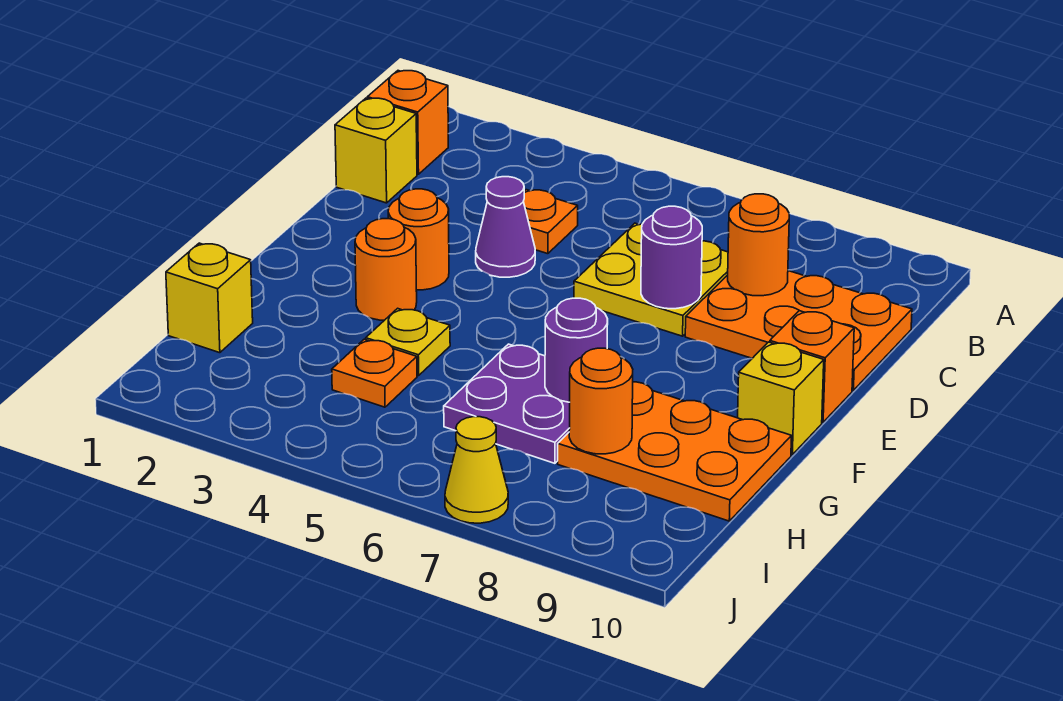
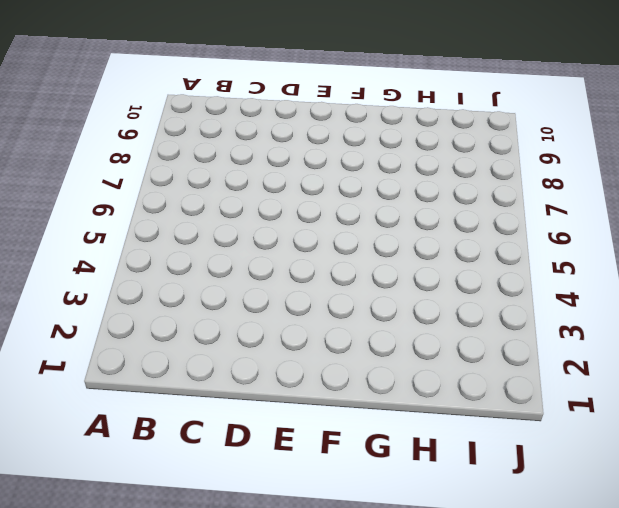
none -> orange brick B1 level 1
none -> yellow brick C1 level 1
none -> orange plate C4 level 1

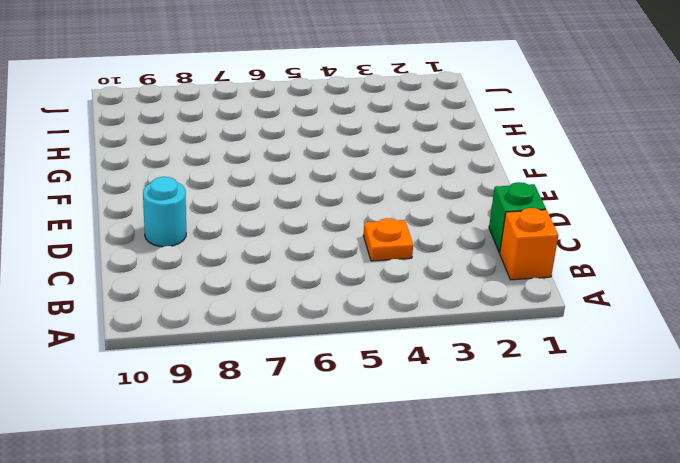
green brick C1 level 1 -> yellow brick C1 level 1
cyan round brick D9 level 1 -> orange plate C8:D10 level 1
none -> yellow plate C6:D7 level 1
none -> purple cone D4 level 1
none -> orange round brick E3 level 1

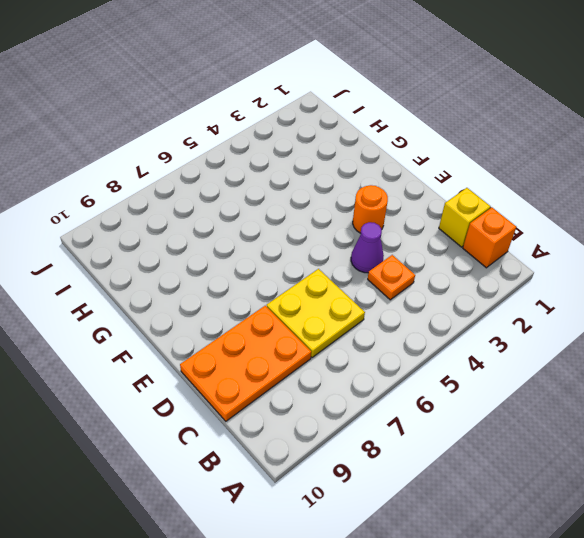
none -> orange brick E10 level 1
none -> orange round brick F3 level 1
none -> yellow brick F10 level 1

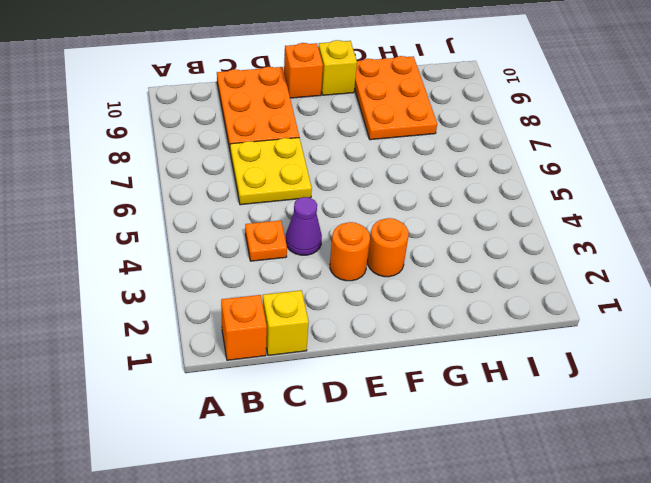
none -> yellow plate G4 level 1
none -> purple plate G6:H7 level 1
none -> yellow brick H1 level 1

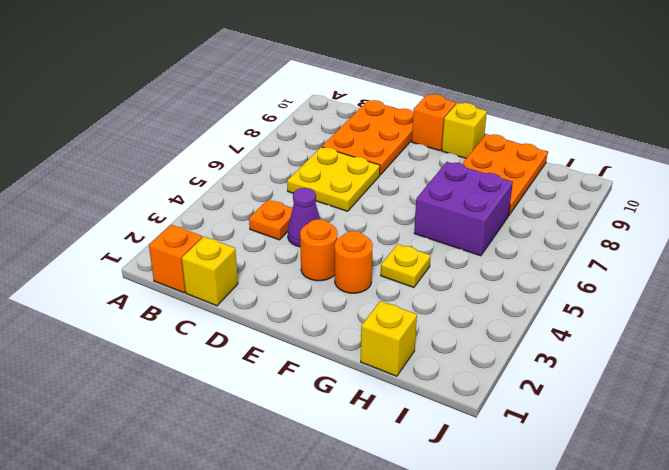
purple brick G6:H7 level 1 -> purple plate G6:H7 level 1
none -> orange plate H4 level 1
none -> yellow cone J7 level 1
none -> orange round brick C8 level 2

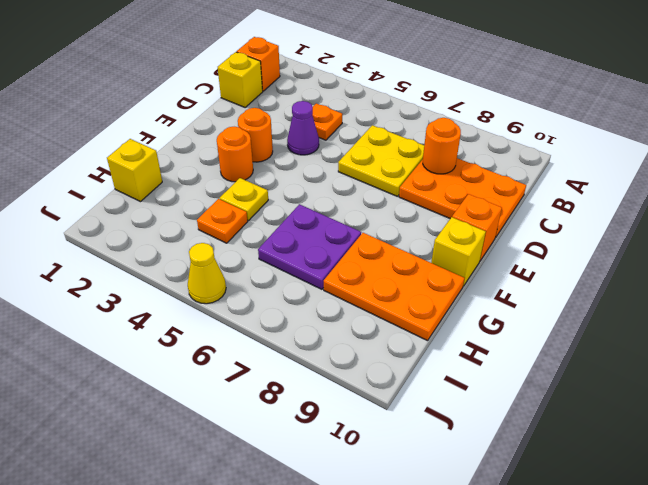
yellow cone J5 level 1 -> yellow cone J7 level 1
none -> purple round brick D7 level 2
none -> purple round brick G7 level 2
none -> orange round brick H8 level 2

